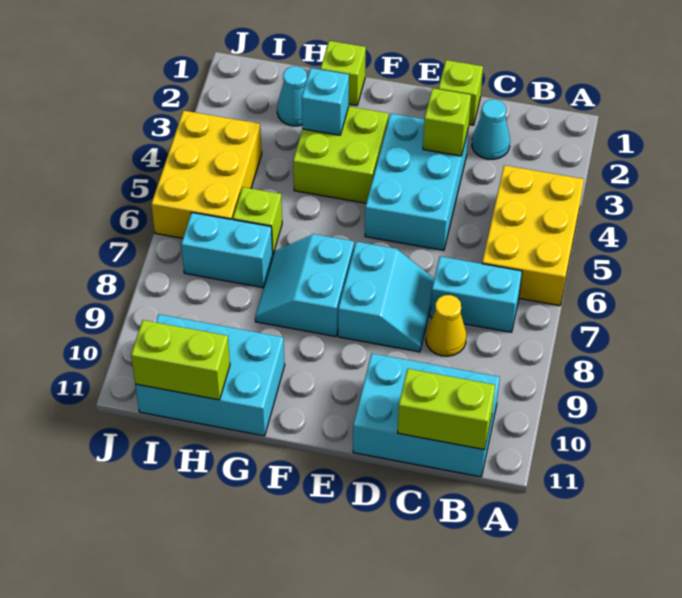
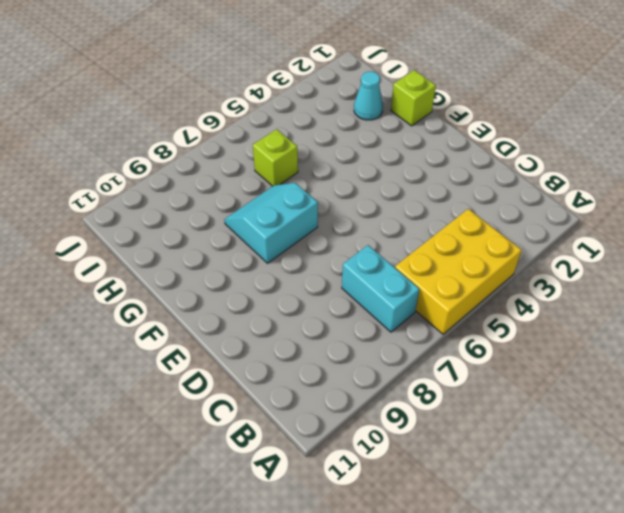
none -> cyan brick B10:D11 level 1
none -> cyan cone C2 level 1
none -> yellow cone C8 level 1

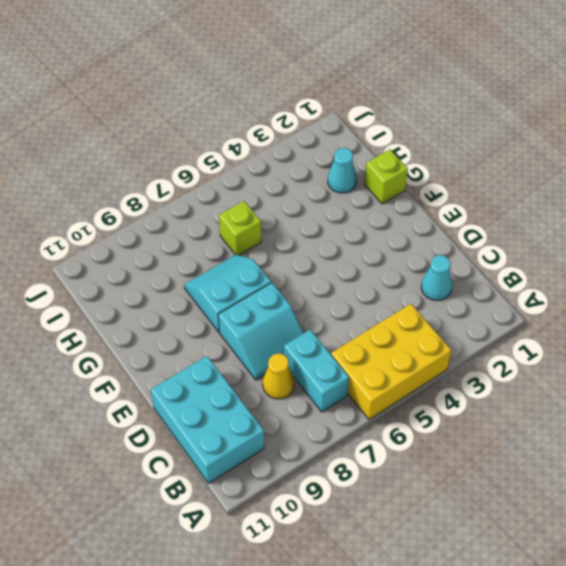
none -> lime brick D1 level 1
none -> cyan brick D3:E5 level 1
none -> lime brick F3:G4 level 1

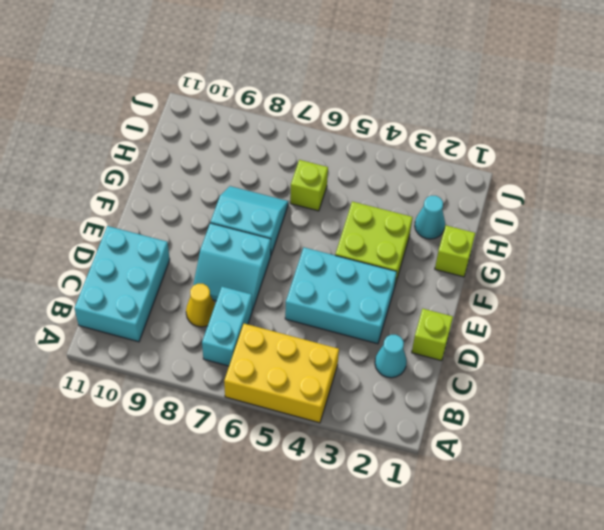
none -> cyan brick G10:I11 level 1
none -> cyan brick H7:I7 level 1
none -> yellow brick I4:J6 level 1

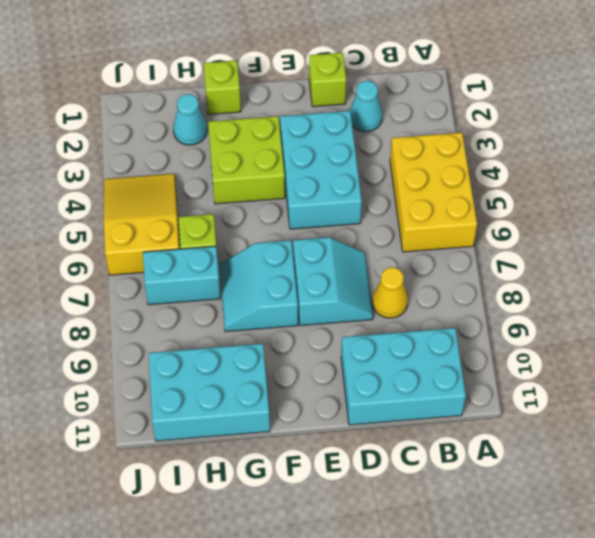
yellow slope I4:J6 level 1 top 6 -> yellow brick I4:J6 level 1
none -> cyan brick B7:C7 level 1
none -> lime brick B11:C11 level 2
none -> lime brick D3 level 2

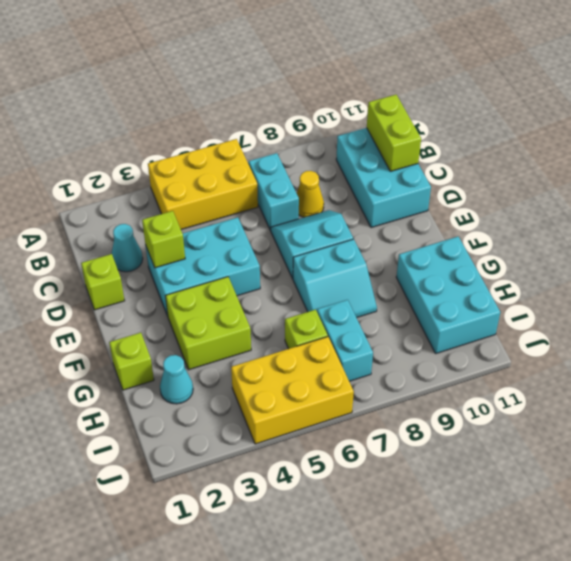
none -> cyan brick G3 level 2
none -> lime brick H11:I11 level 2

